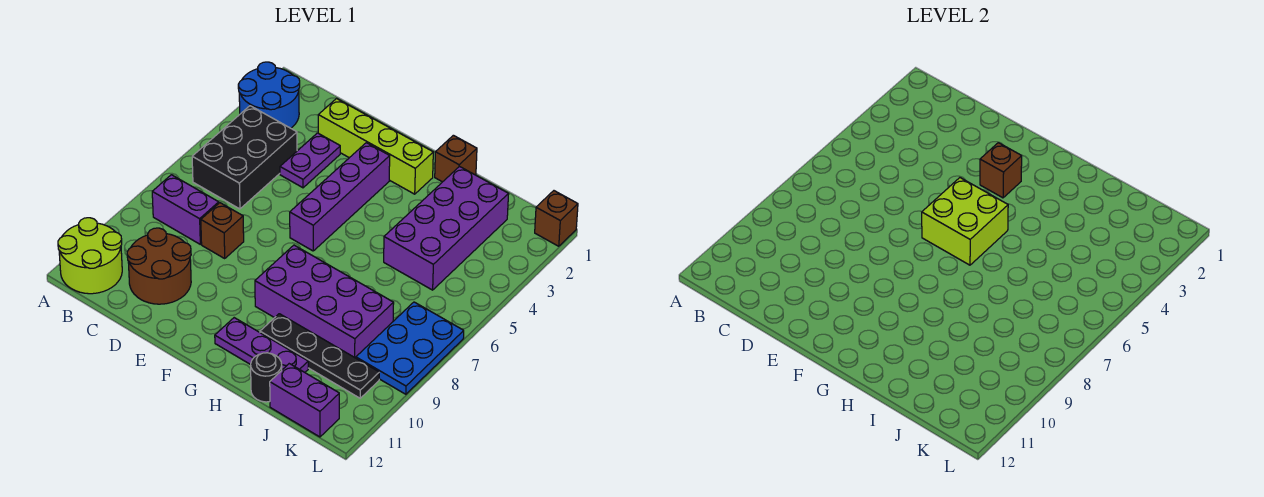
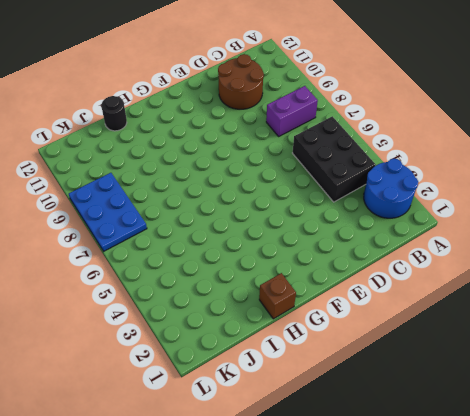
none -> lime round brick A11:B12 level 1
none -> lime brick D2:G2 level 1
none -> purple plate D3:D4 level 1

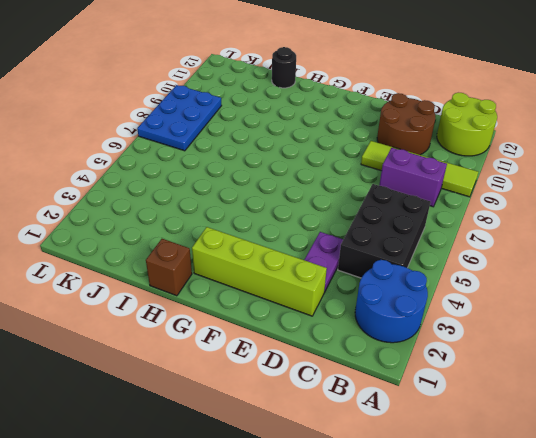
lime tile A9:D9 level 1 -> none
none -> brown brick D8 level 1
none -> purple brick F3:F6 level 1
none -> purple brick G8:J9 level 1

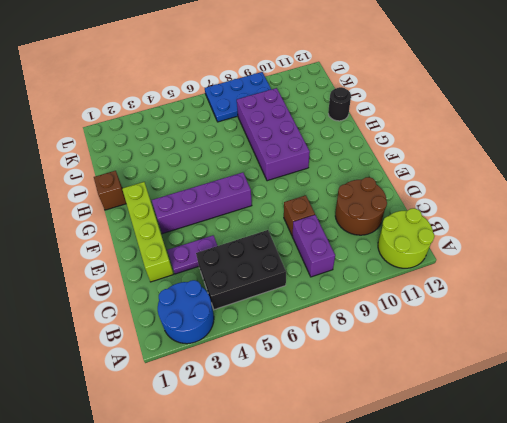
none -> purple plate G11:I11 level 1
none -> black plate H10:K10 level 1
none -> purple brick I2:J5 level 1

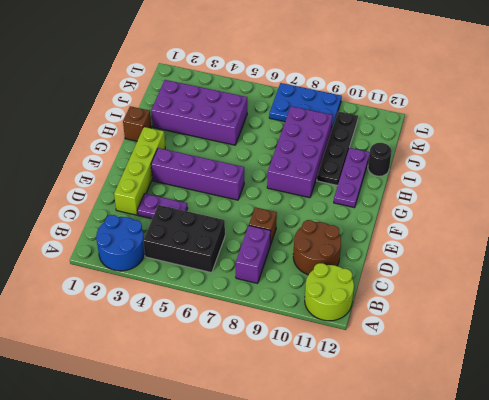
none -> purple brick J12:K12 level 1
none -> brown brick L1 level 1
none -> brown brick F3 level 2

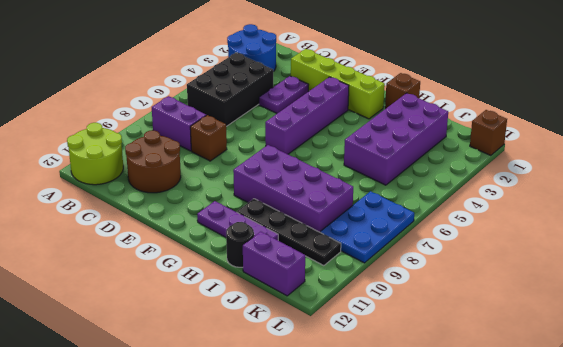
none -> brown brick F3 level 2
none -> lime brick F5:G6 level 2

